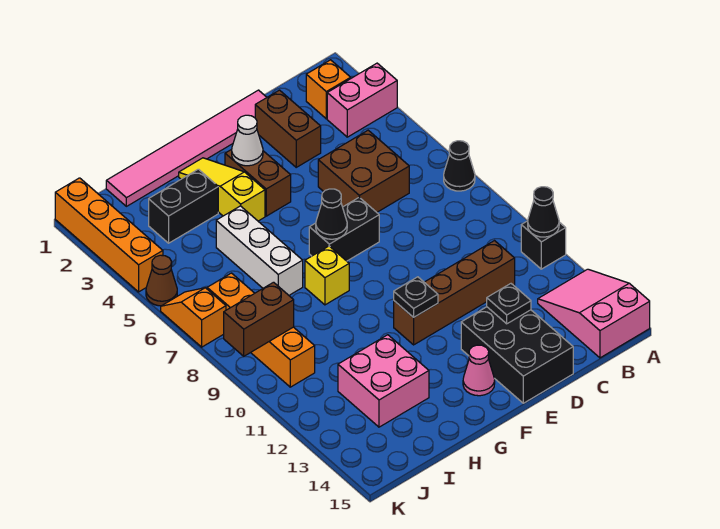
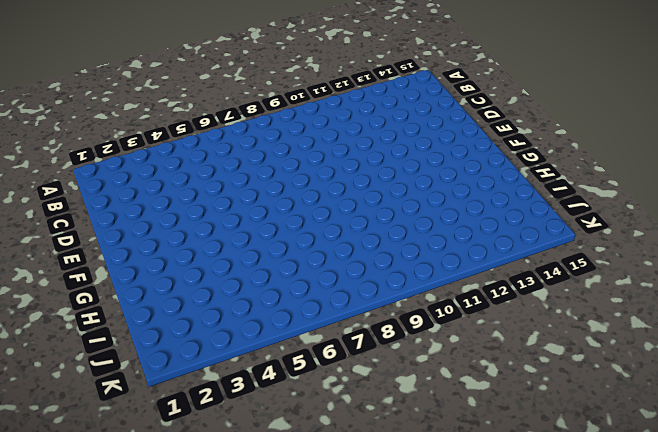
none -> pink brick A3:B3 level 1
none -> black cone A7 level 1
none -> black brick A11 level 1

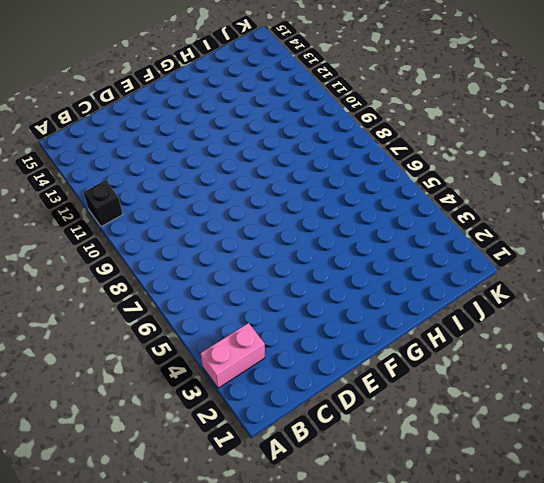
none -> black cone A7 level 1
none -> pink slope A13:B15 level 1 top 15
none -> orange brick B2 level 1

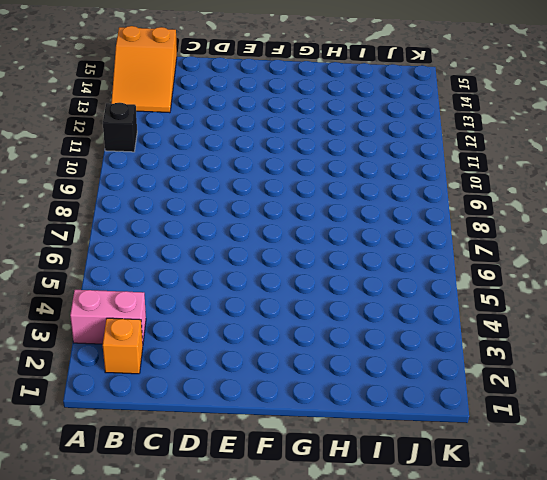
orange slope A13:B15 level 1 top 15 -> pink slope A13:B15 level 1 top 15
none -> black cone A7 level 1
none -> brown brick C5:D6 level 1
none -> brown brick C11:F11 level 1

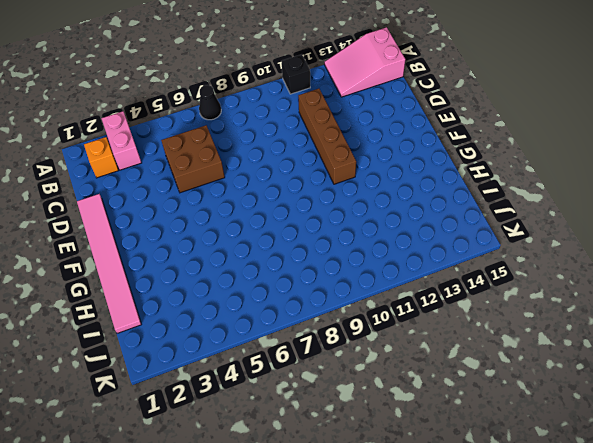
none -> brown brick D2:D3 level 1
none -> black brick D13:E15 level 1
none -> black brick E7:F7 level 1

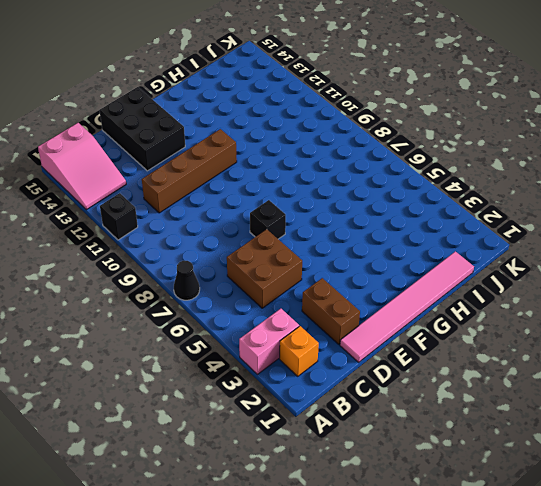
black brick E7 level 1 -> black brick E7:F7 level 1
none -> brown brick F3:F4 level 1
none -> pink cone F14 level 1
none -> yellow slope G2:G4 level 1 top 4

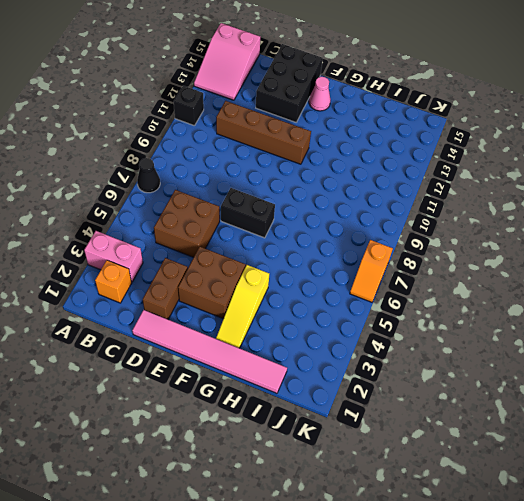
brown brick E3:F4 level 1 -> brown brick F3:F4 level 1
none -> yellow brick G8 level 1
none -> black brick H3:I3 level 1
none -> white brick H5:H7 level 1

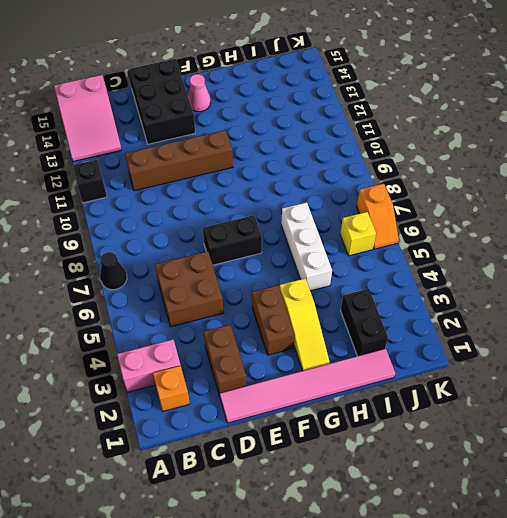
black brick I2:I3 level 1 -> black brick H3:I3 level 1
yellow brick J6 level 1 -> yellow brick G8 level 1
none -> pink brick H12:I13 level 1
none -> orange brick J7:J10 level 1
none -> orange brick K1:K4 level 1

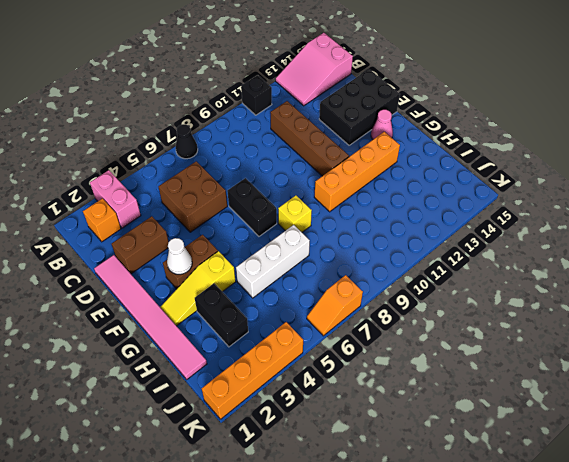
orange brick G10:G13 level 1 -> orange brick J7:J10 level 1
none -> pink brick H12:I13 level 1
none -> brown cone K5 level 1
none -> black cone A11 level 2

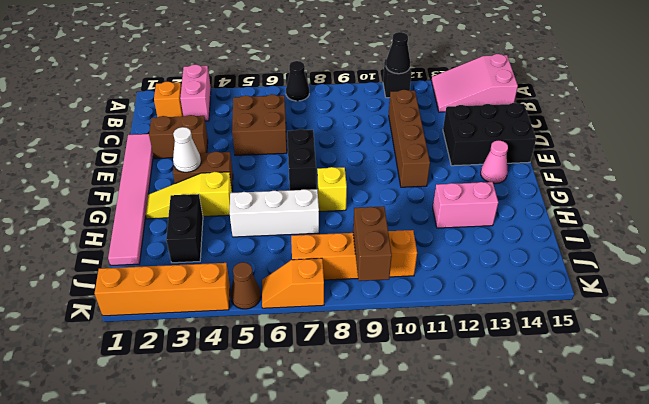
pink brick H12:H13 level 1 -> pink brick H12:I13 level 1
none -> black plate D13 level 2
none -> black cone F7 level 2
none -> black plate F11 level 2

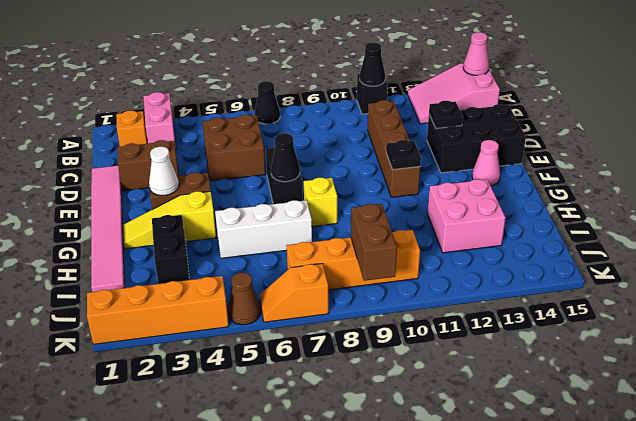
pink cone A15 level 2 -> none

